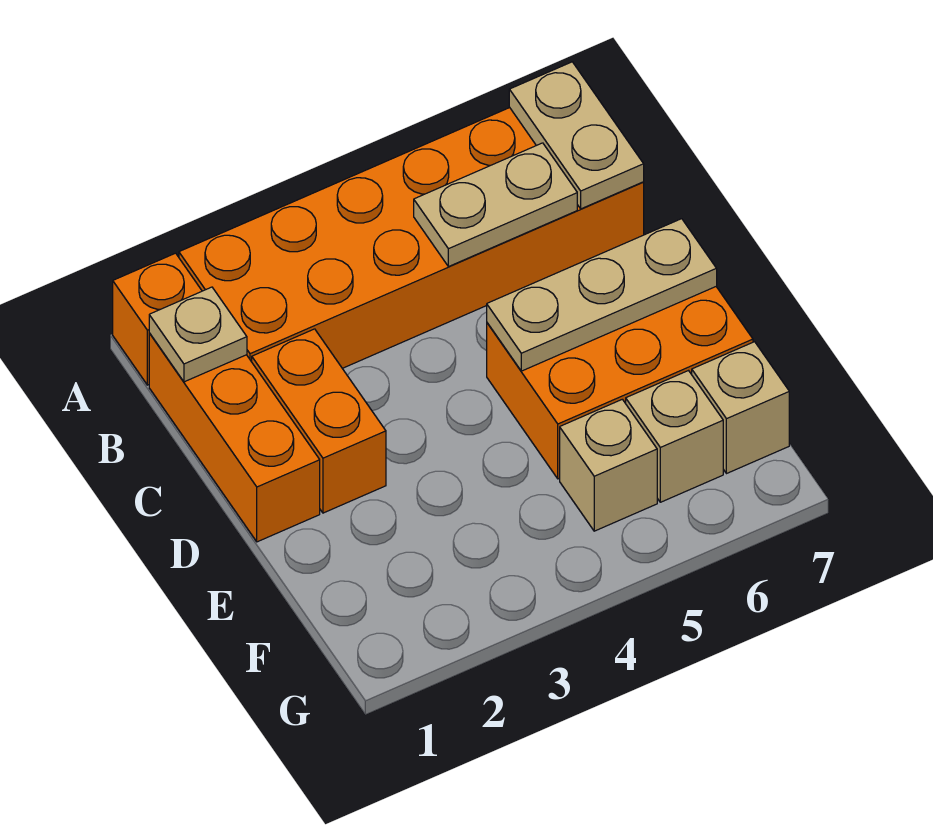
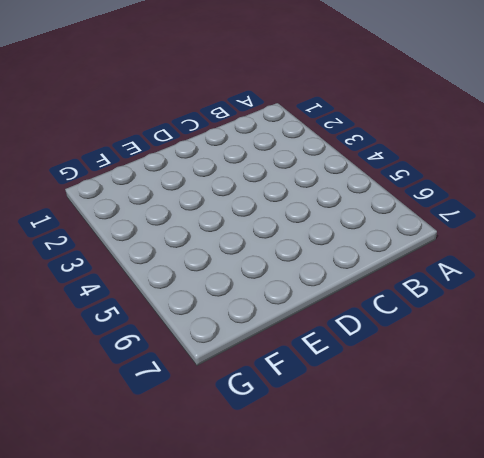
none -> orange brick A1 level 1
none -> orange brick A2:B7 level 1
none -> orange brick B1:D1 level 1

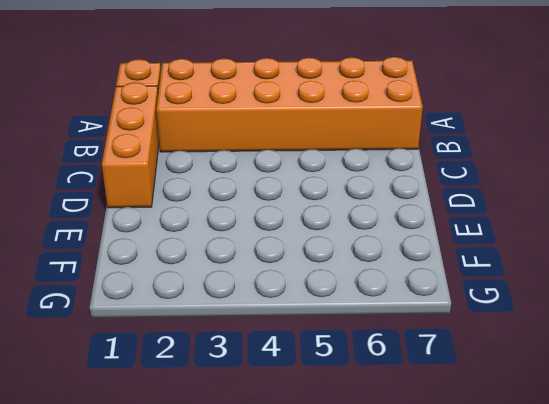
none -> orange brick C2:D2 level 1
none -> orange brick D5:E7 level 1
none -> tan brick F5 level 1

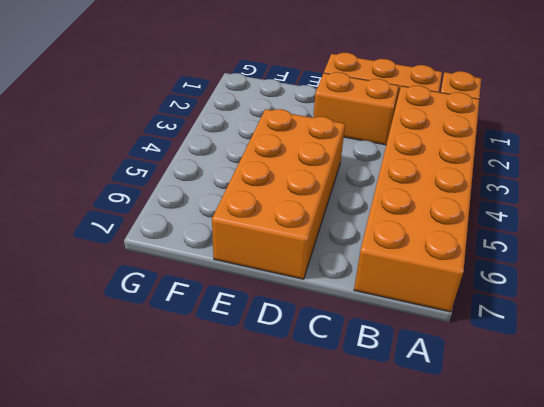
orange brick D4:E7 level 1 -> orange brick D5:E7 level 1
none -> tan brick F5 level 1
none -> tan brick F6 level 1
none -> tan brick F7 level 1

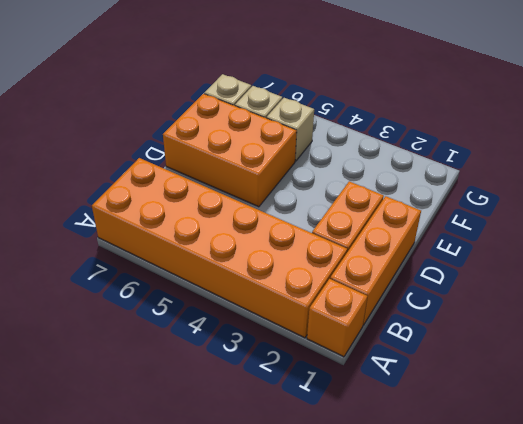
none -> tan plate A7:B7 level 2
none -> tan plate B1 level 2
none -> tan plate B5:B6 level 2

